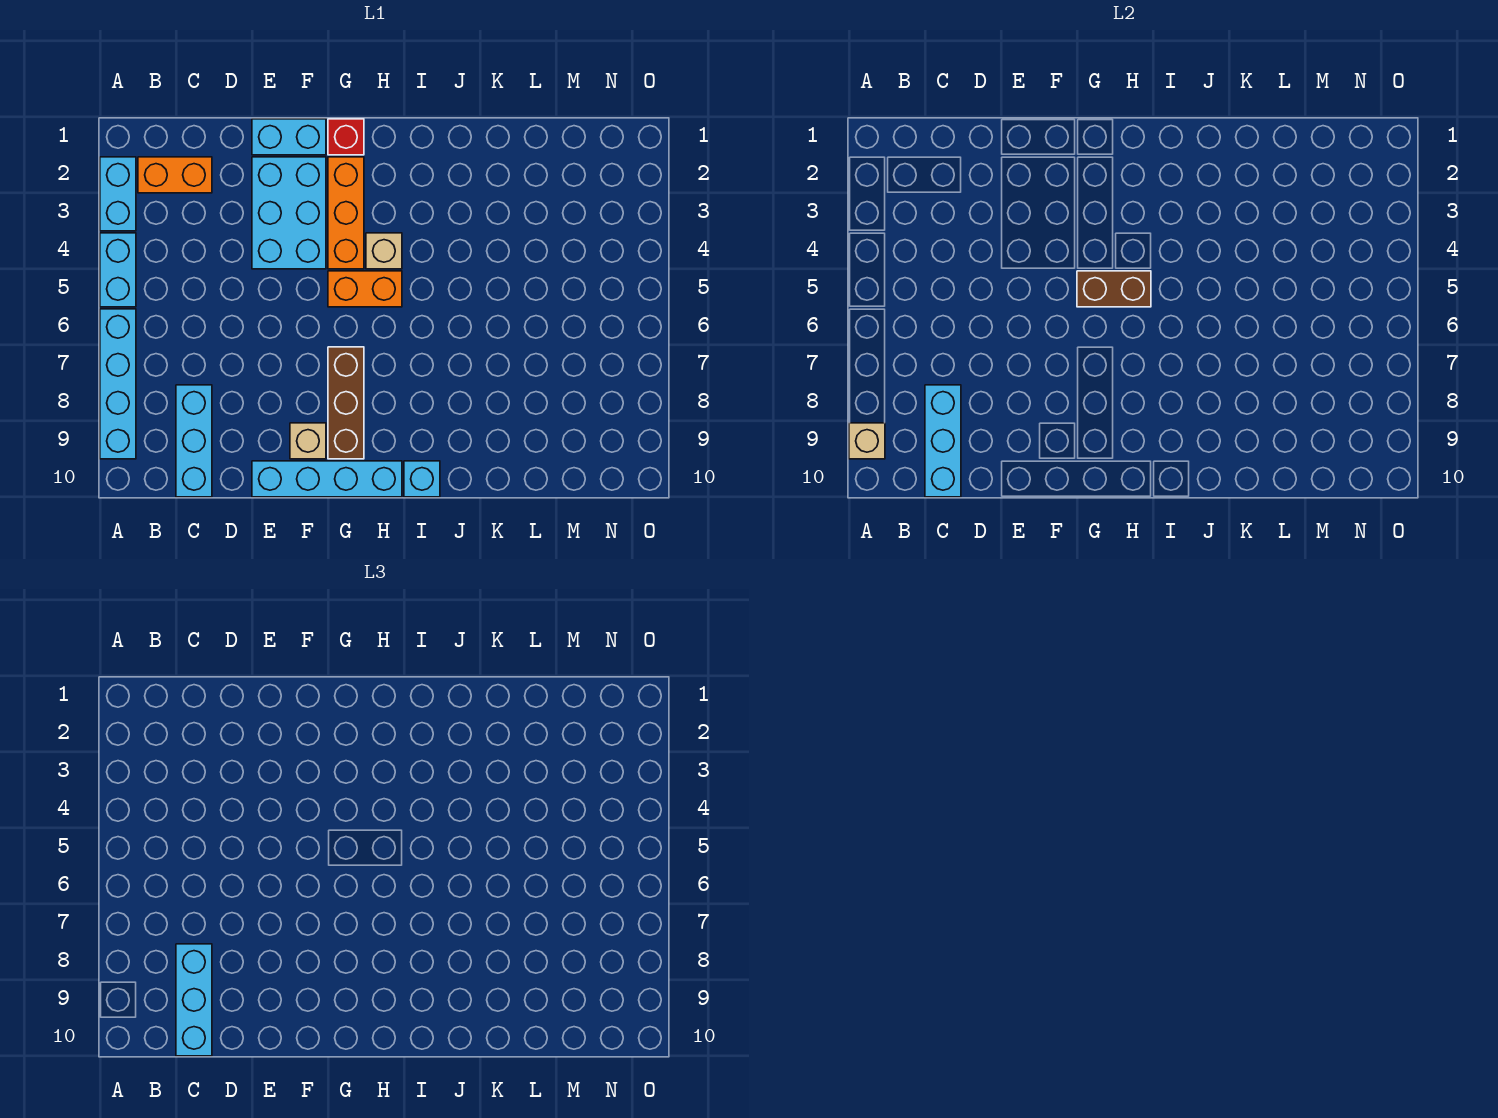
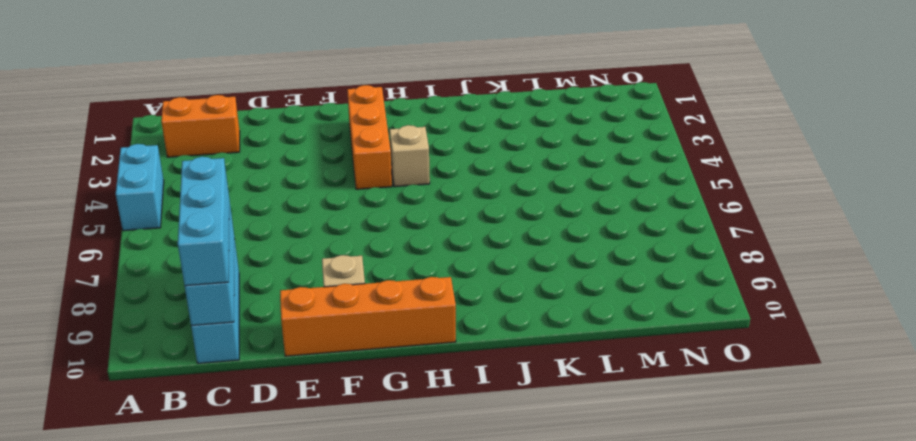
orange brick E10:H10 level 1 -> cyan brick E10:H10 level 1
none -> cyan brick A2:A3 level 1
none -> cyan brick A6:A9 level 1
none -> cyan brick E1:F1 level 1

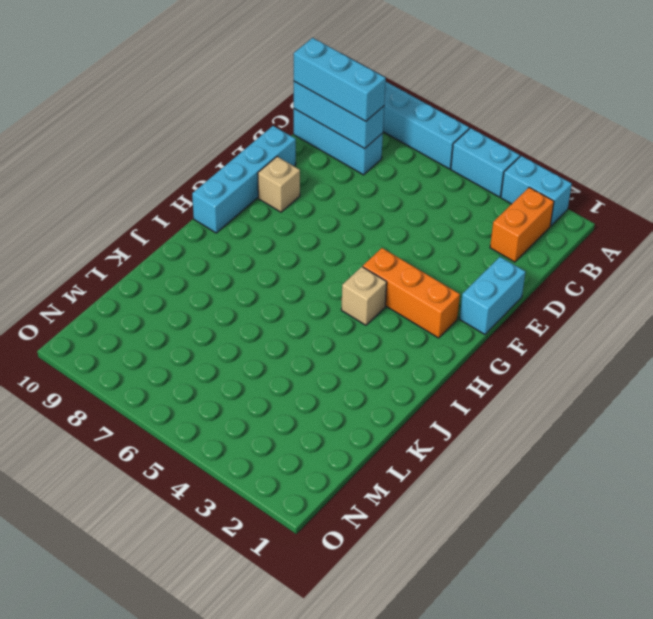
none -> cyan brick E2:F4 level 1
none -> red brick G1 level 1
none -> orange brick G5:H5 level 1

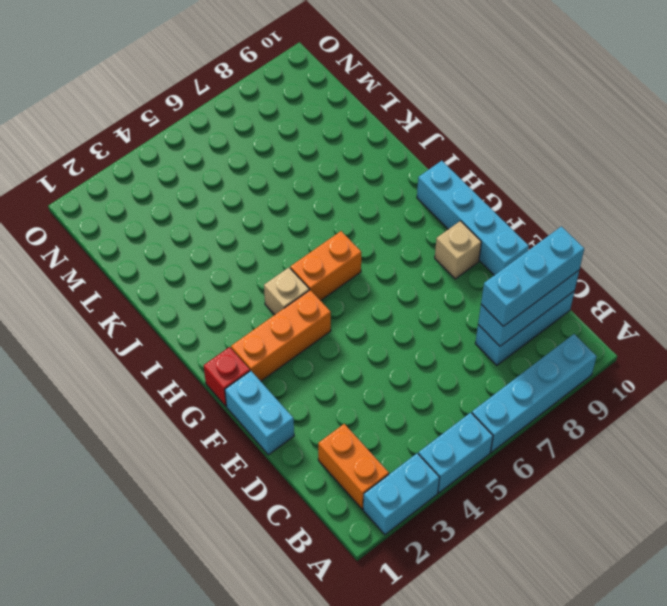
orange brick H5:H6 level 1 -> orange brick G5:H5 level 1
none -> cyan brick E2:F4 level 1
none -> brown brick G7:G9 level 1
none -> cyan brick I10 level 1

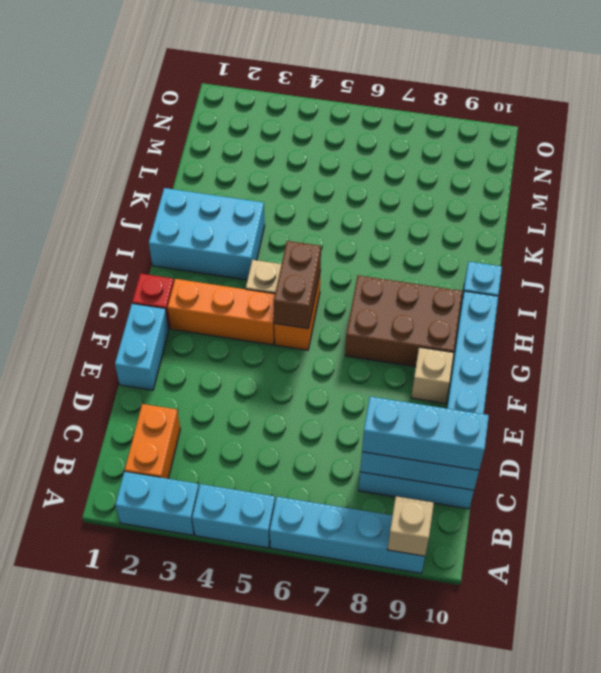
brown brick G7:H9 level 1 -> brown brick G7:G9 level 1
cyan brick I1:J3 level 1 -> cyan brick E2:F4 level 1

